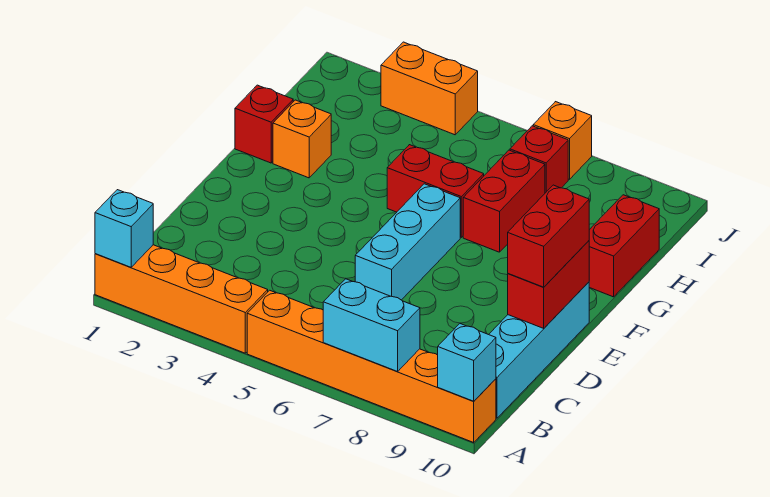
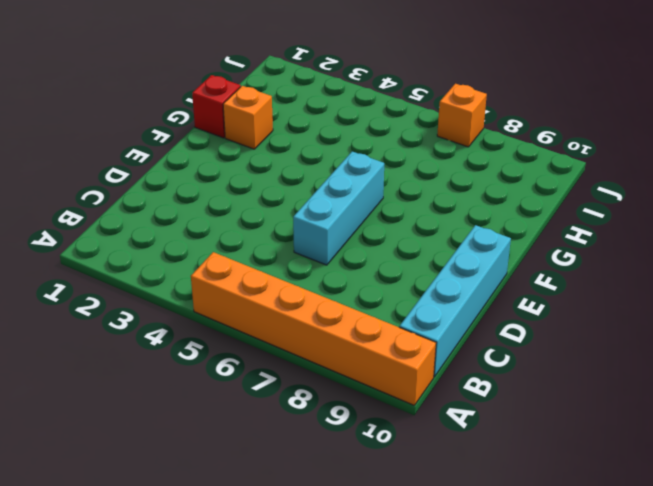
none -> orange brick A1:A4 level 1
none -> red brick G5:G6 level 1
none -> red brick G7:H7 level 1

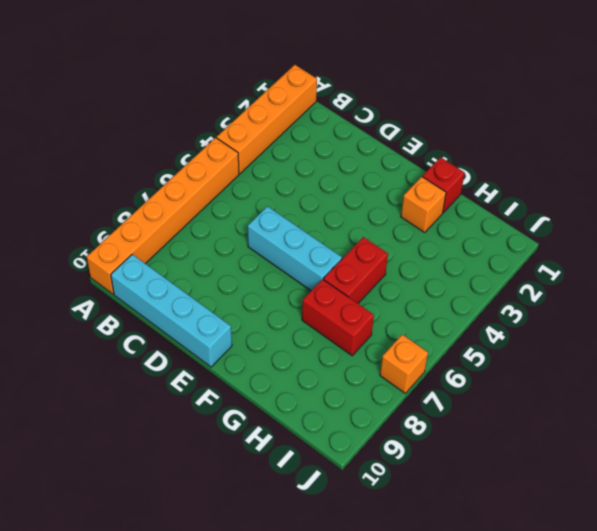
none -> red brick G10:H10 level 1
none -> red brick I7 level 1
none -> orange brick J3:J4 level 1

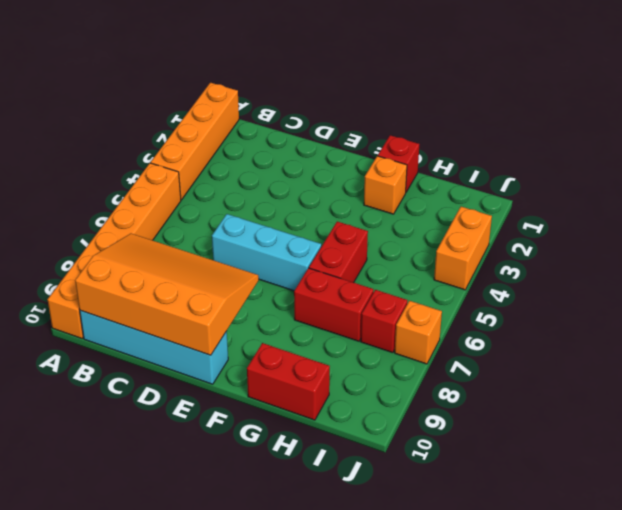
orange slope B8:E10 level 2 top 10 -> red brick D10:E10 level 2
none -> cyan brick A1 level 2
none -> cyan brick A7:A8 level 2
none -> cyan brick A10 level 2

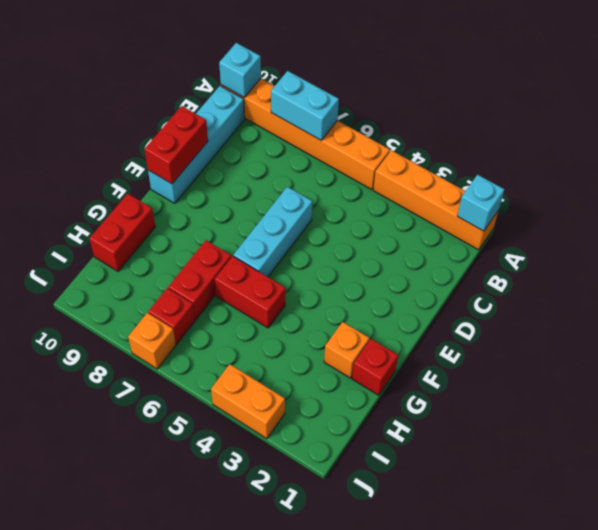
none -> red brick D10:E10 level 3

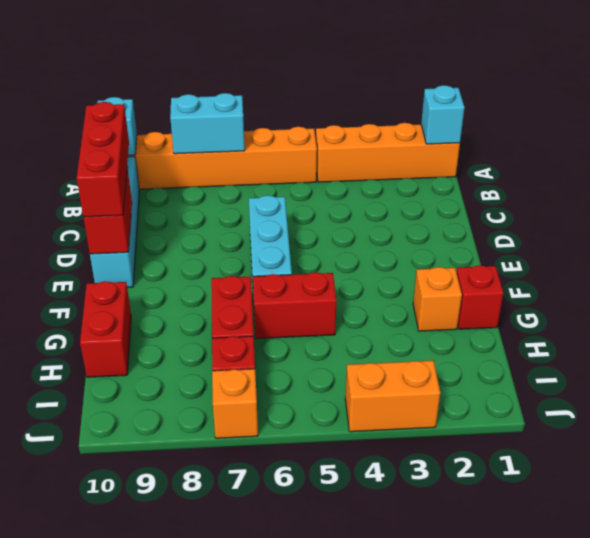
red brick C10:E10 level 3 -> red brick D10:E10 level 3

